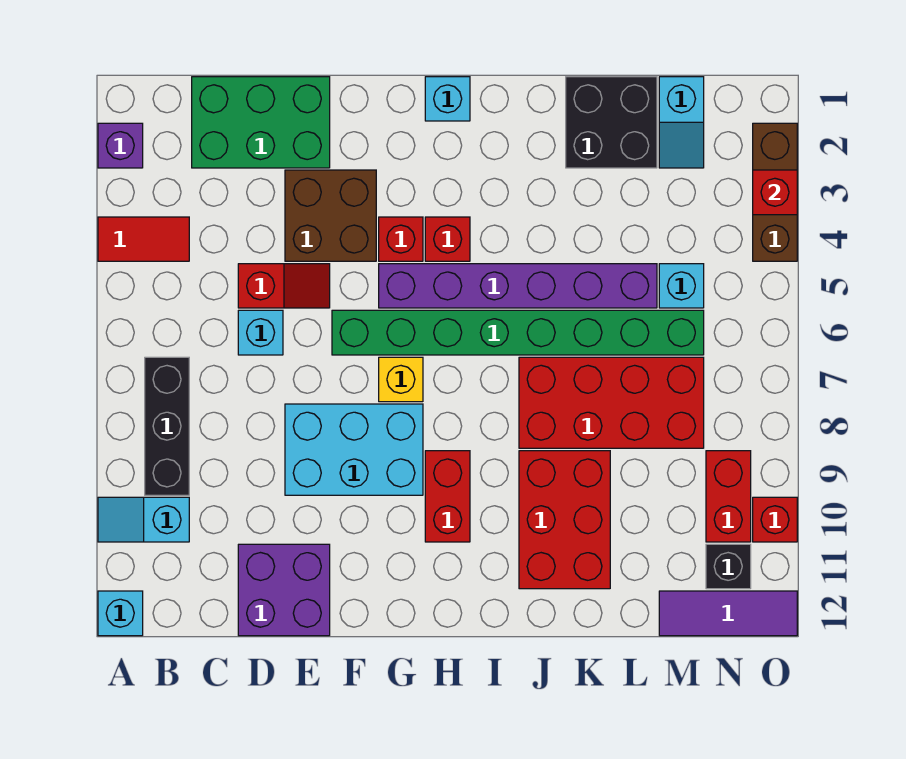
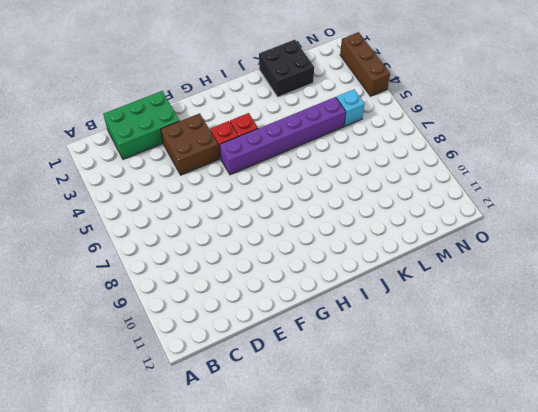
none -> purple brick A2 level 1
none -> red tile A4:B4 level 1
none -> cyan slope A10:B10 level 1 top B

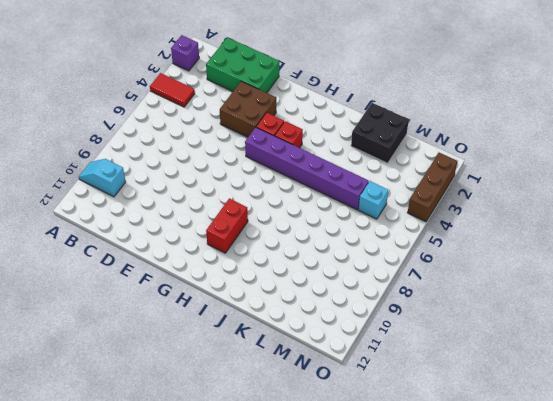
none -> cyan brick A12 level 1
none -> black brick B7:B9 level 1
none -> red slope D5:E5 level 1 top D

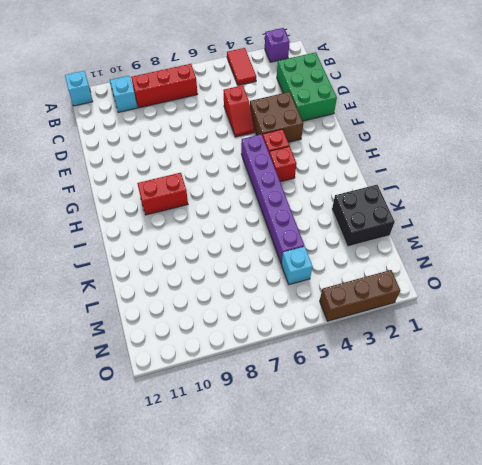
red brick B7:B9 level 1 -> black brick B7:B9 level 1
none -> cyan brick D6 level 1
none -> purple brick D11:E12 level 1
none -> cyan brick E8:G9 level 1

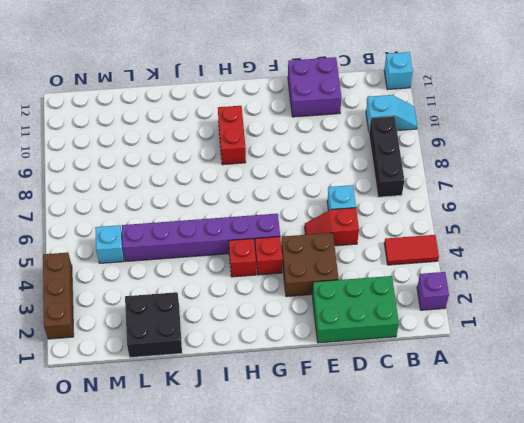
none -> cyan brick E8:G9 level 1
none -> green brick F6:M6 level 1
none -> yellow brick G7 level 1

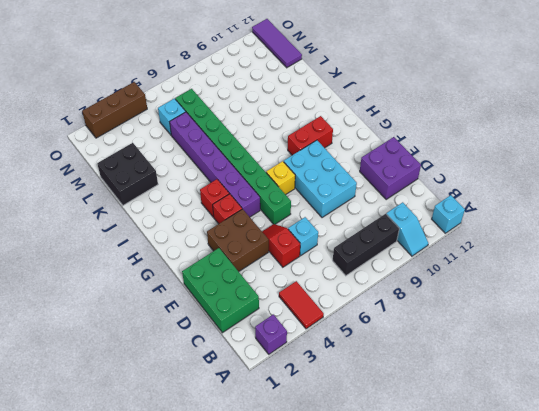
none -> cyan brick H1 level 1
none -> red brick J7:M8 level 1
none -> red brick J9:K11 level 1

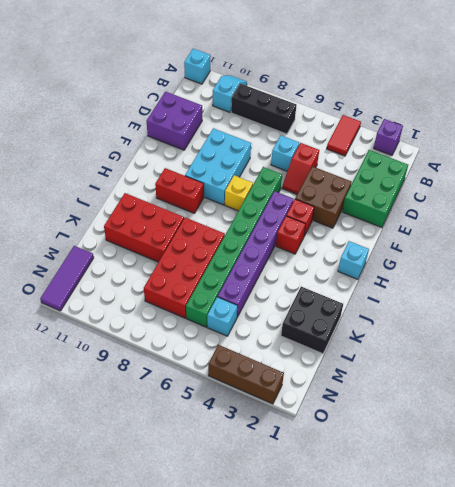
none -> cyan slope M1:M2 level 1 top 1
none -> red brick N9:N10 level 1
none -> black brick N11 level 1

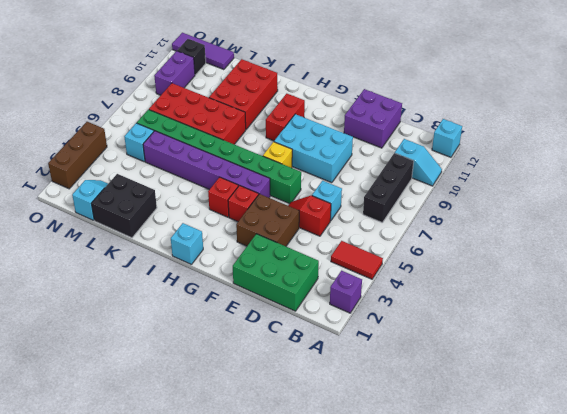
purple brick N9:N10 level 1 -> red brick N9:N10 level 1
none -> red brick O10 level 1
none -> red brick O3 level 2

